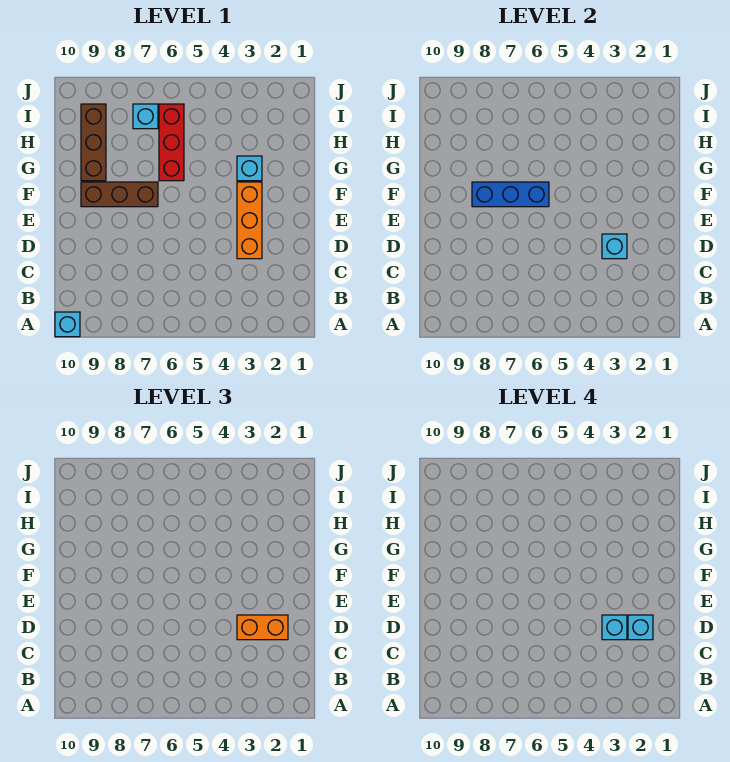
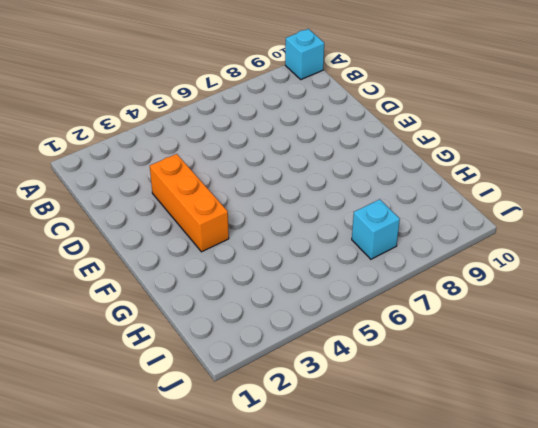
none -> brown brick F7:F9 level 1
none -> cyan brick G3 level 1
none -> red brick G6:I6 level 1

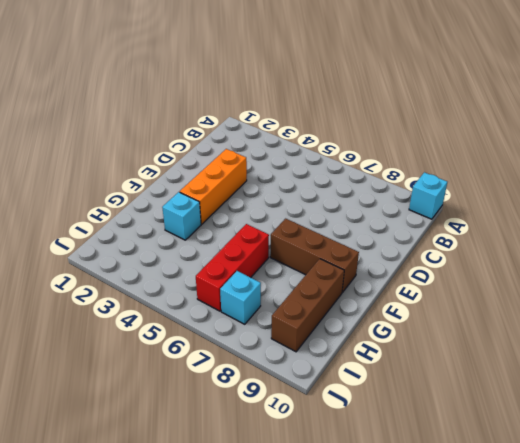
none -> cyan brick D3 level 2
none -> blue brick F6:F8 level 2
none -> orange brick D2:D3 level 3

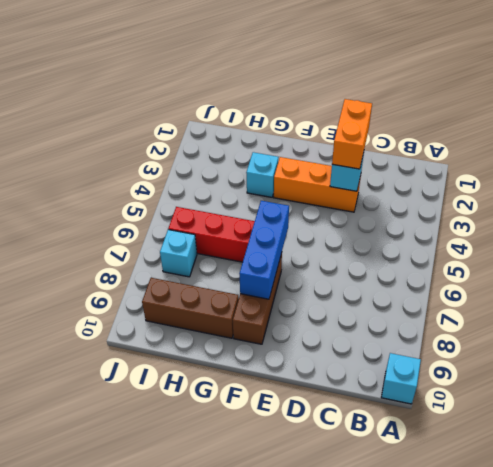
none -> cyan brick D2 level 4
none -> cyan brick D3 level 4

